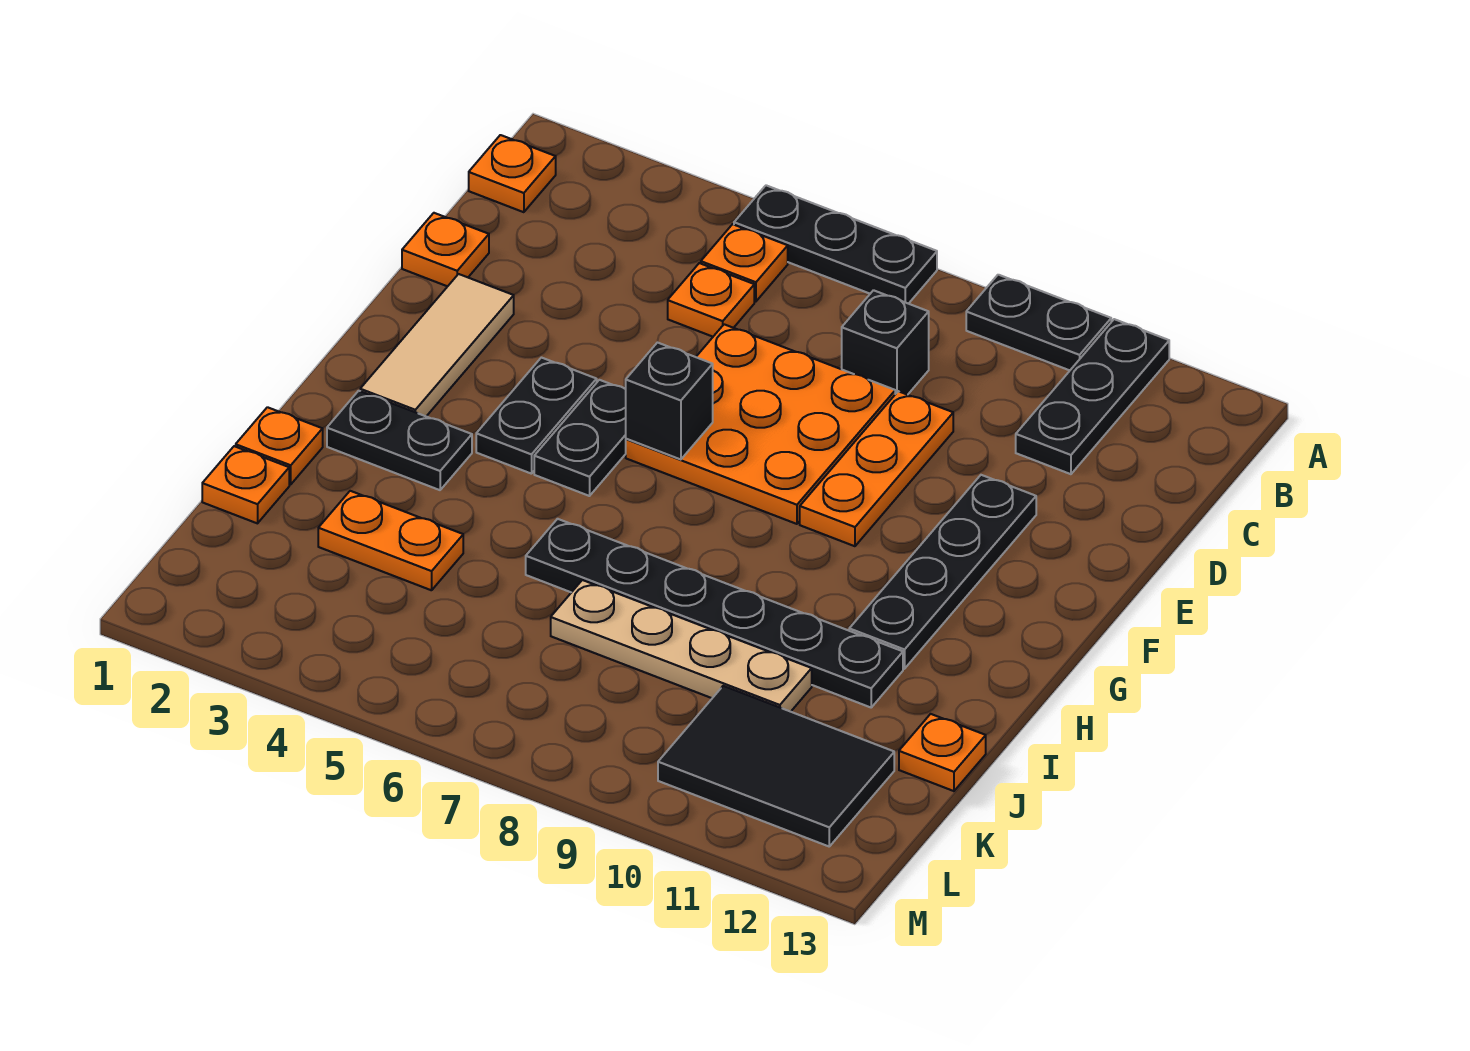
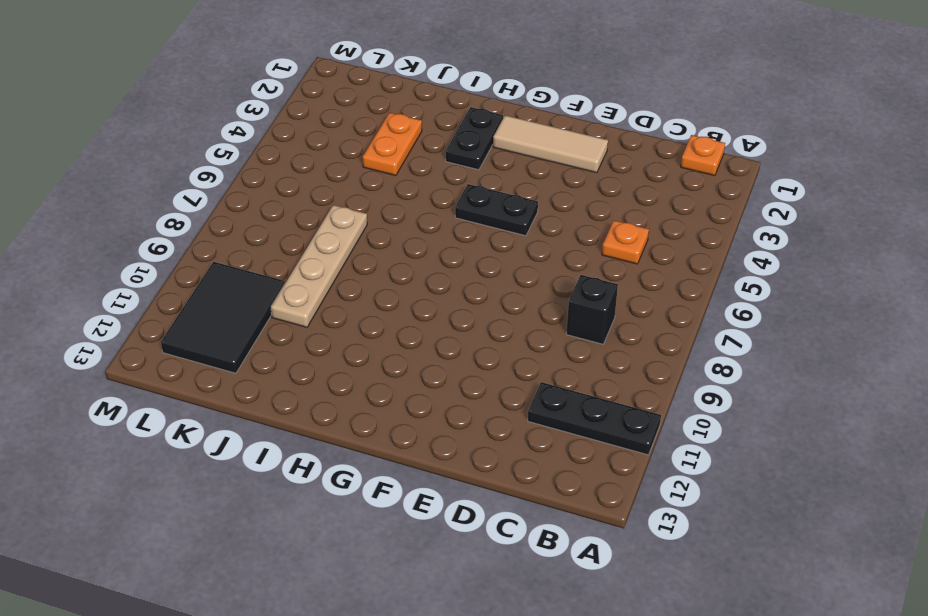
none -> black plate A5:A7 level 1
none -> black plate A9:A10 level 1
none -> orange plate B5 level 1

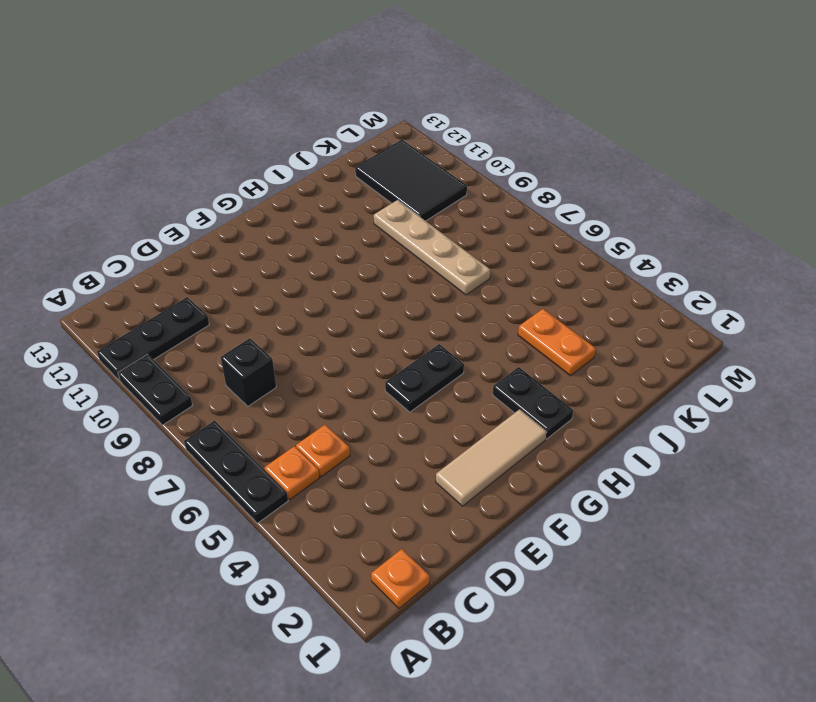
none -> orange plate D1 level 1
none -> orange plate D6:F8 level 1
none -> orange plate D9:F9 level 1

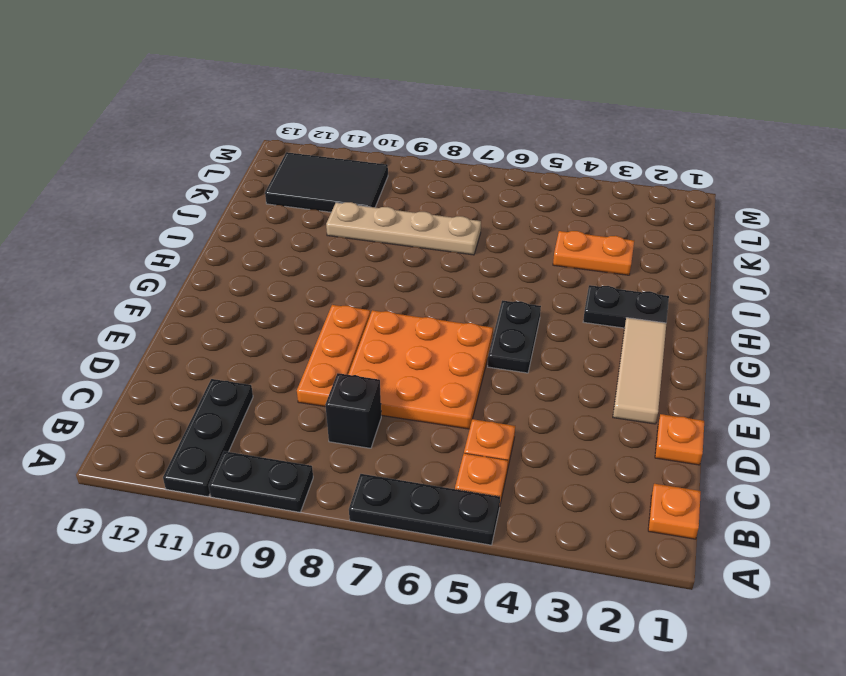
none -> black plate E11:H11 level 1
none -> black plate F4:G4 level 1
none -> orange plate I1 level 1

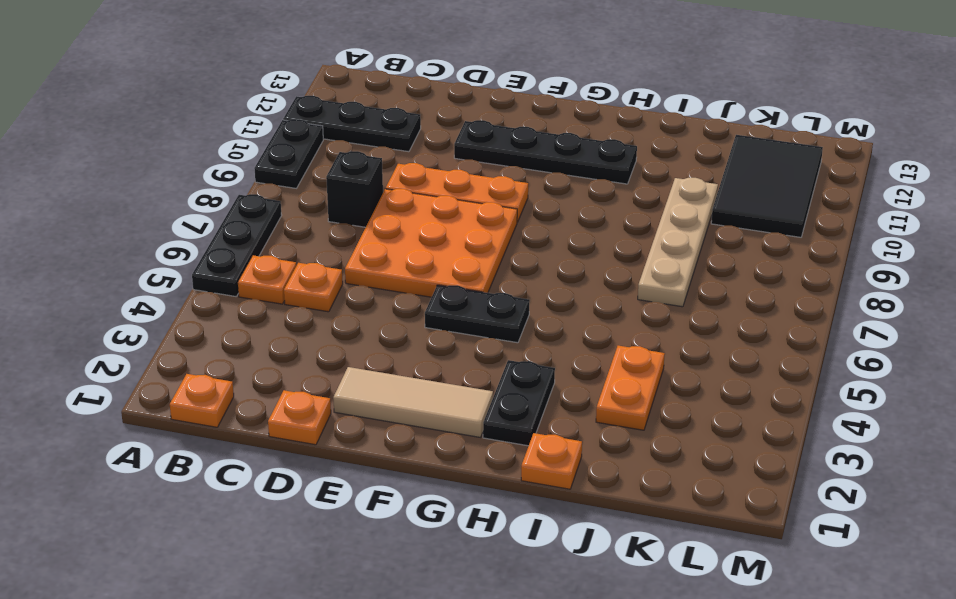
none -> black plate F4:G4 level 1
none -> black plate I6:I11 level 1
none -> orange plate J1 level 1

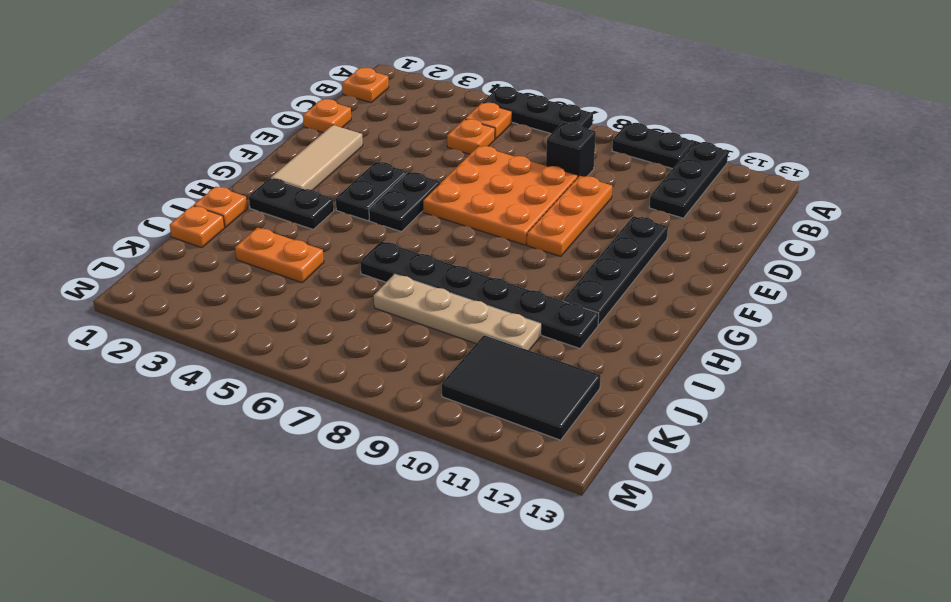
none -> orange plate J13 level 1
none -> black brick F6 level 2

